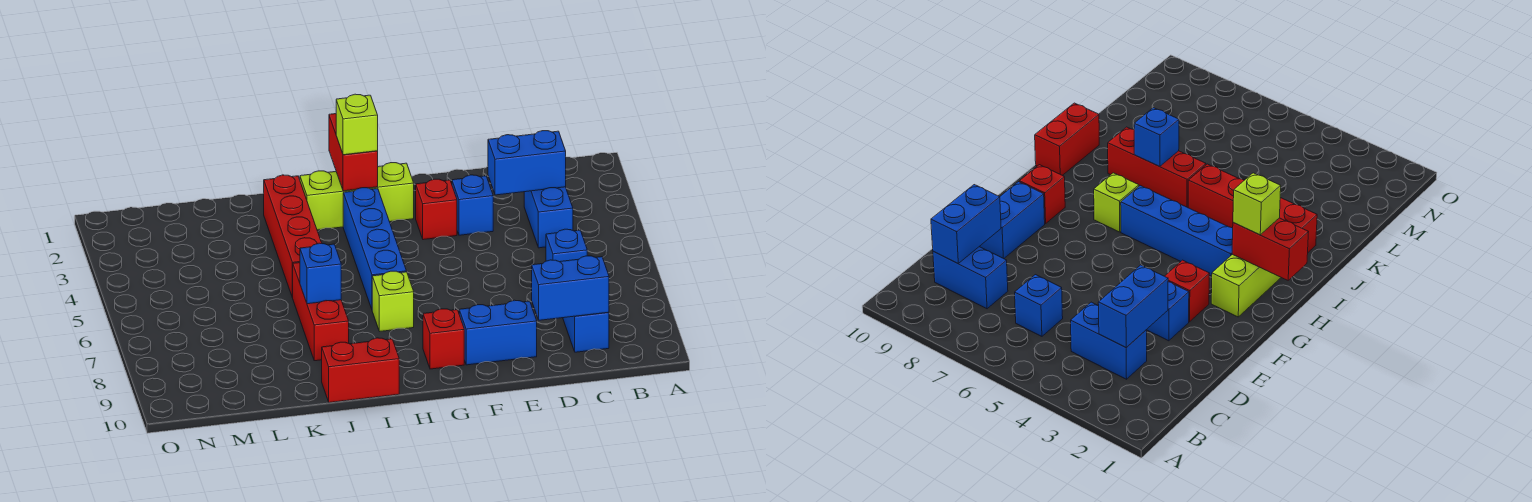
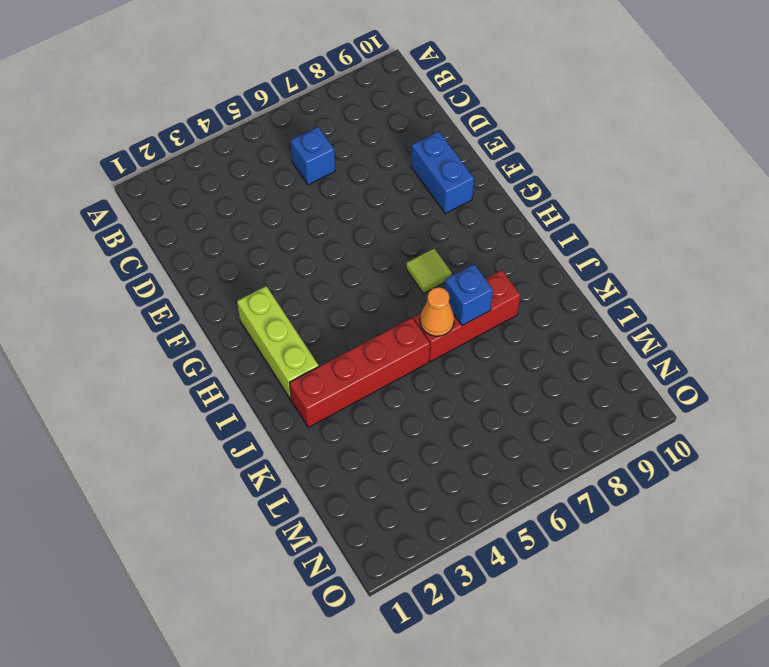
lime tile H7 level 1 -> lime brick H7 level 1
orange cone J6 level 2 -> none
none -> blue brick C3:C4 level 1
none -> blue brick C8:C9 level 1
none -> blue brick E3 level 1

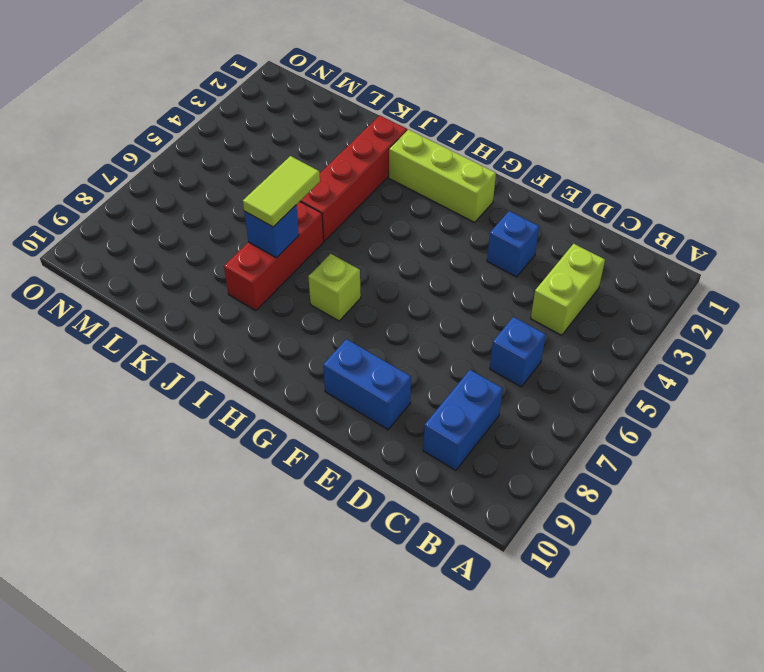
lime brick C3:C4 level 1 -> blue brick C3:C4 level 1
lime tile J6:J7 level 3 -> none
none -> red brick F3 level 1
none -> red brick G9 level 1
none -> blue brick H3:H6 level 1

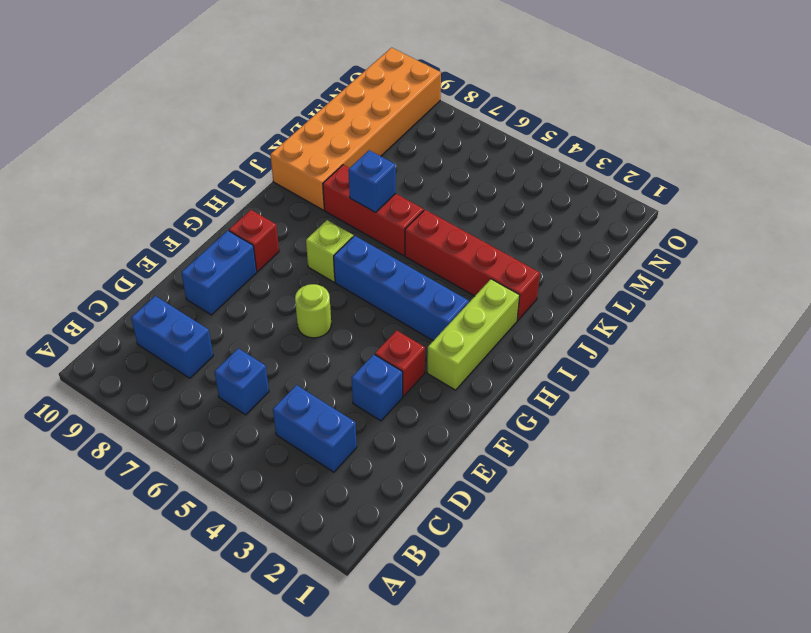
lime round brick F6 level 1 -> none
orange brick J9:O10 level 1 -> red brick I10:J10 level 1
none -> blue brick C3:D3 level 2
none -> blue brick C9:D9 level 2
none -> red brick H1:H2 level 2

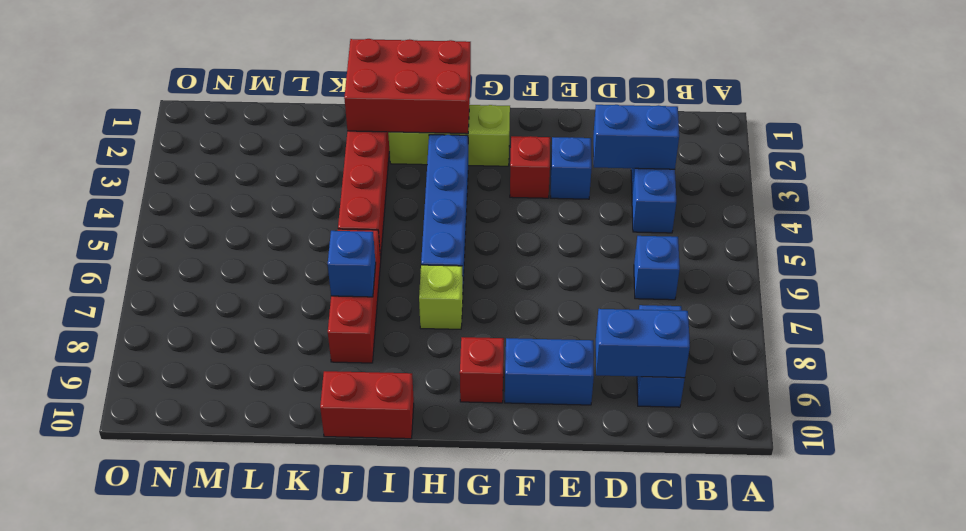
red brick H1:J2 level 2 -> red brick H1:H2 level 2
none -> lime brick H2 level 3

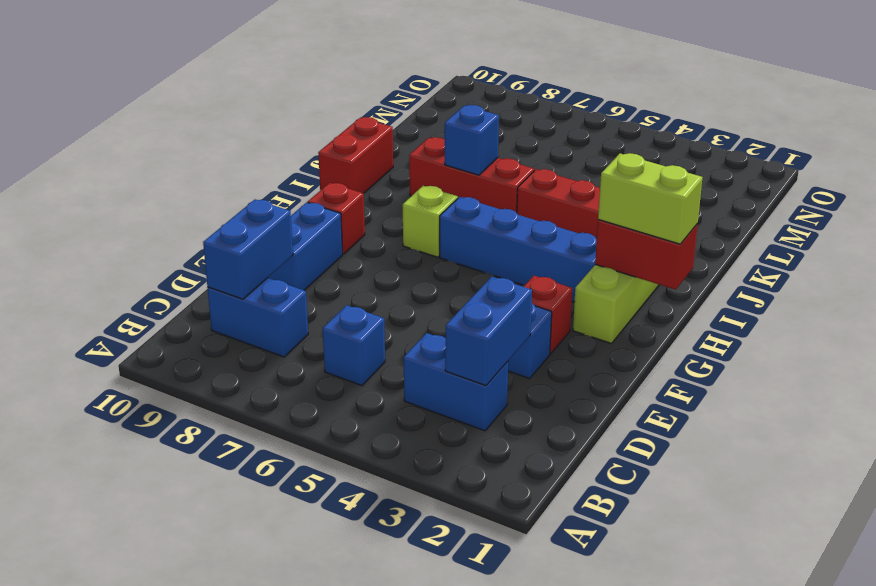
lime brick H1:H2 level 3 -> lime brick H2 level 3

